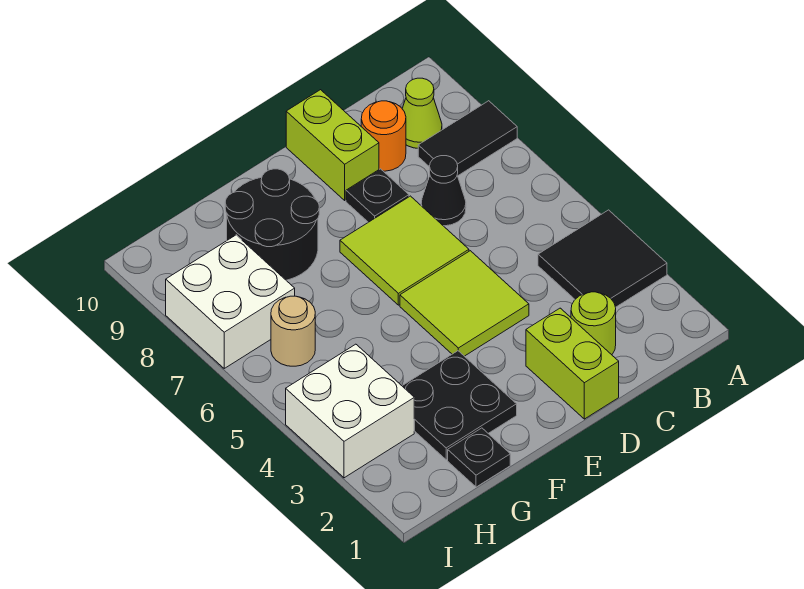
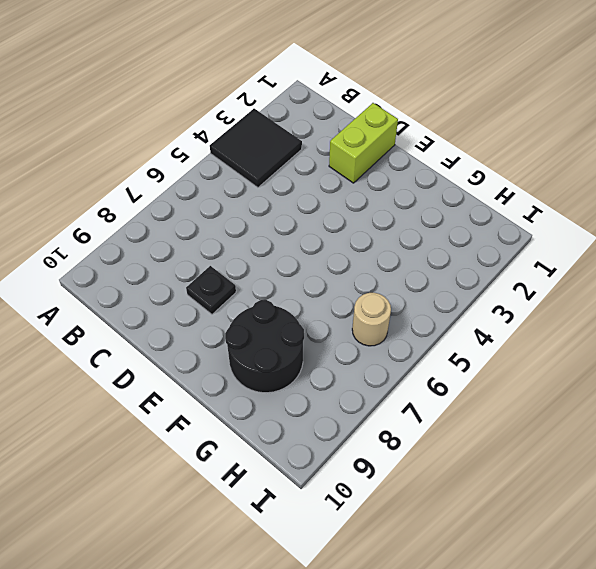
none -> black tile A8:B8 level 1
none -> lime cone B9 level 1
none -> lime round brick C2 level 1

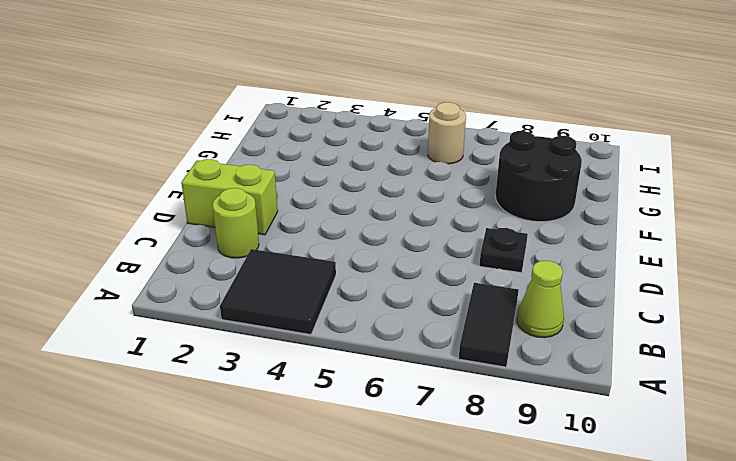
none -> black cone C7 level 1
none -> orange round brick C9 level 1
none -> lime tile D4:E5 level 1

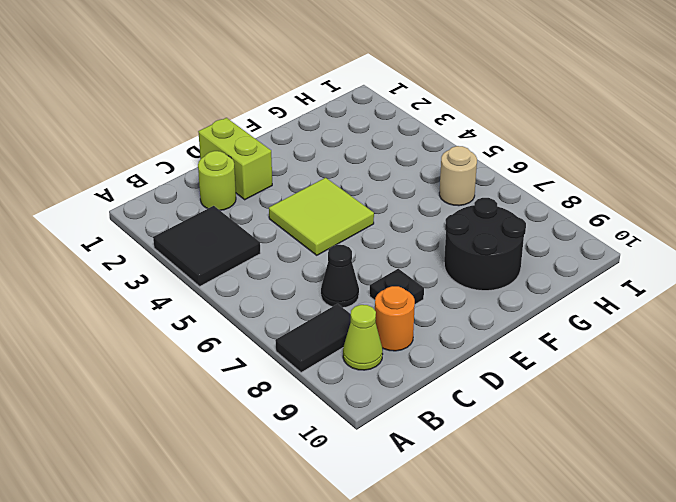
none -> lime tile D6:E7 level 1
none -> lime brick D9:D10 level 1
none -> black plate F2:G3 level 1

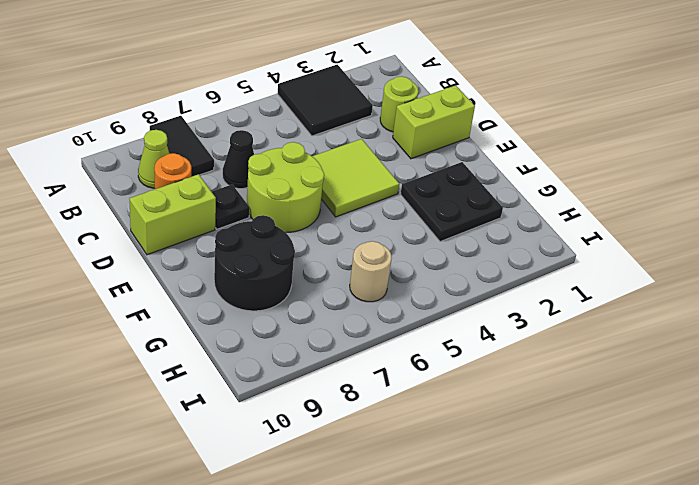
lime round brick D6:E7 level 1 -> lime tile D6:E7 level 1
none -> black plate G1 level 1
none -> white brick H3:I4 level 1
none -> white brick H7:I8 level 1

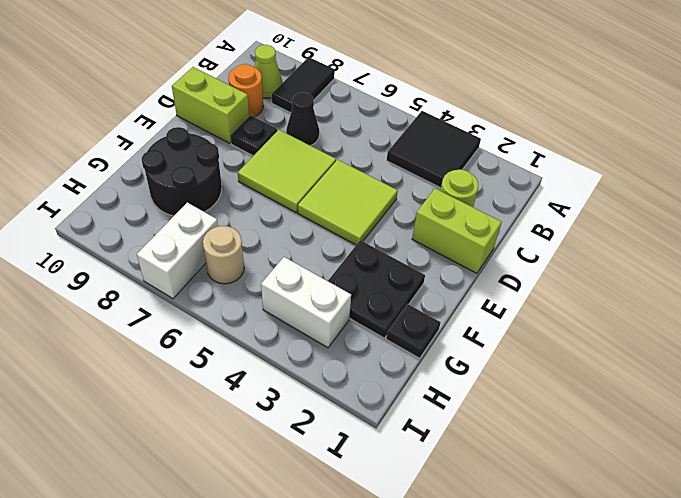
white brick H3:H4 level 1 -> white brick H3:I4 level 1
white brick H7:I7 level 1 -> white brick H7:I8 level 1

